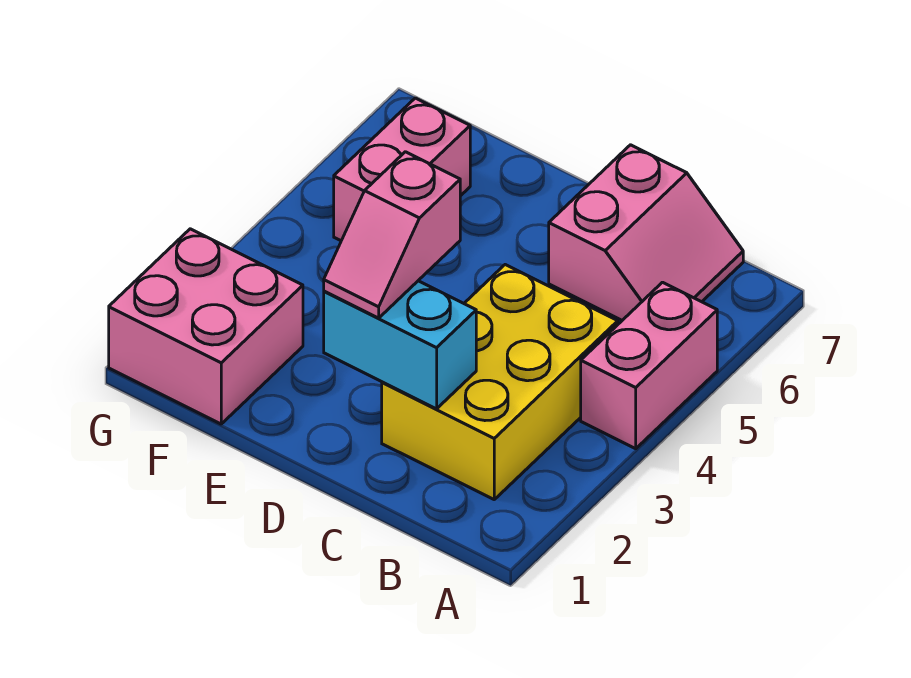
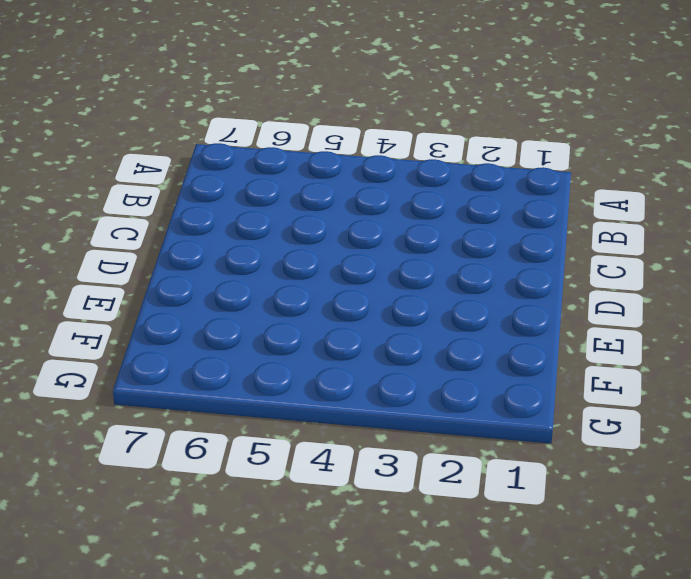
none -> pink brick A4:A5 level 1
none -> yellow brick B2:C4 level 1

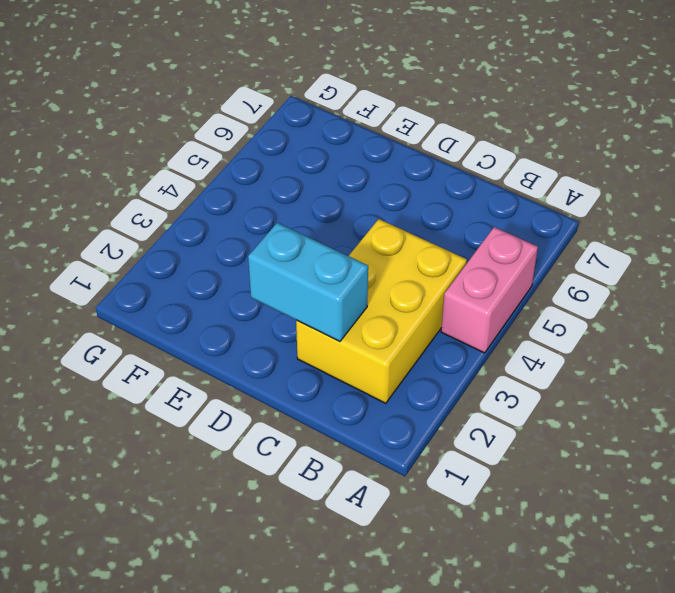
none -> pink slope B6:C7 level 1 top C
none -> pink brick F1:G2 level 1

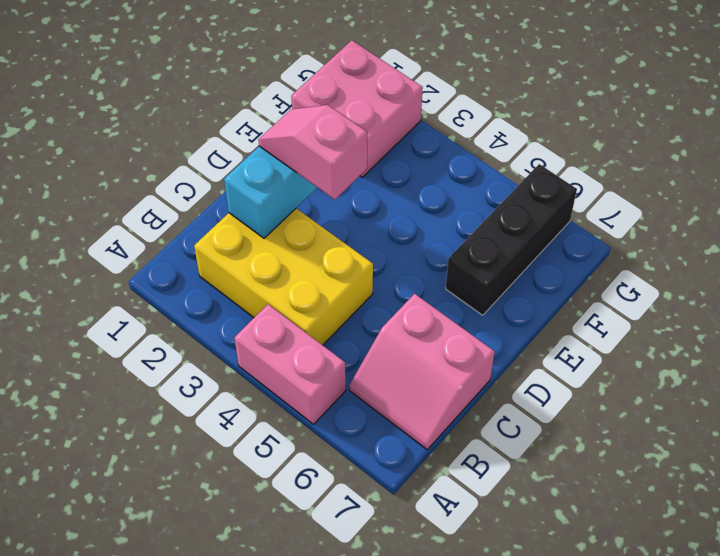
black brick E6:G6 level 1 -> pink brick F5:F6 level 1

